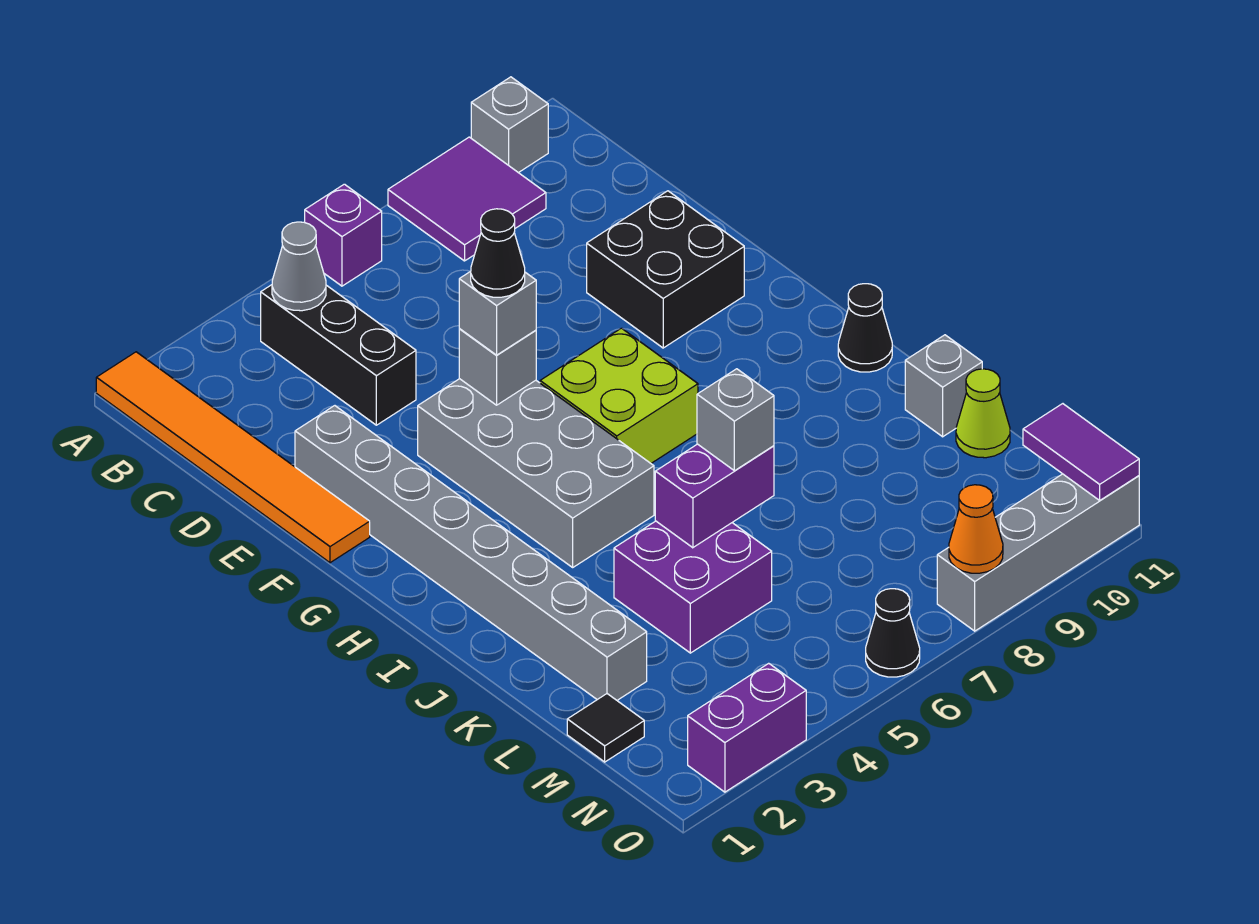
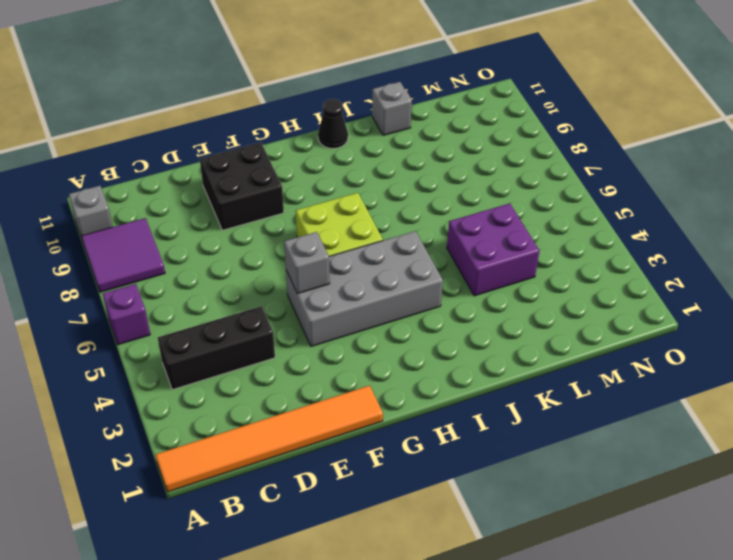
none -> grey brick E2:L2 level 1
none -> lime cone L11 level 1
none -> black tile M1 level 1

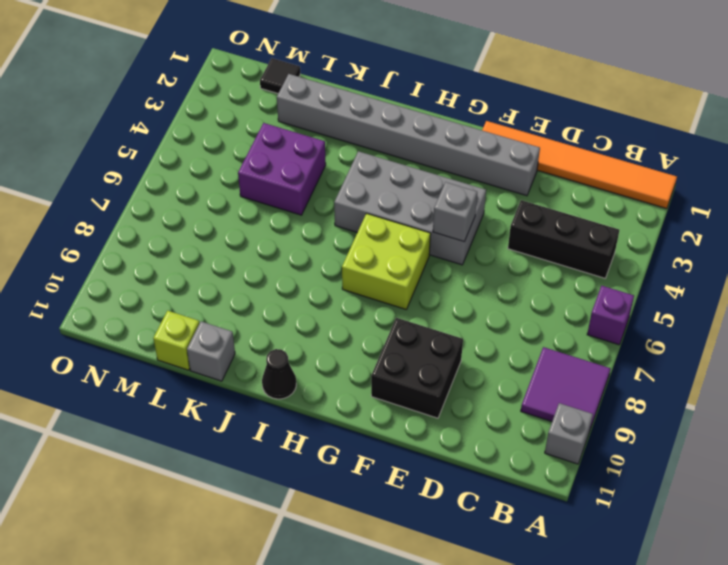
lime brick L11 level 1 -> lime cone L11 level 1
none -> purple brick O2:O3 level 1
none -> black cone O6 level 1
none -> grey brick O8:O11 level 1

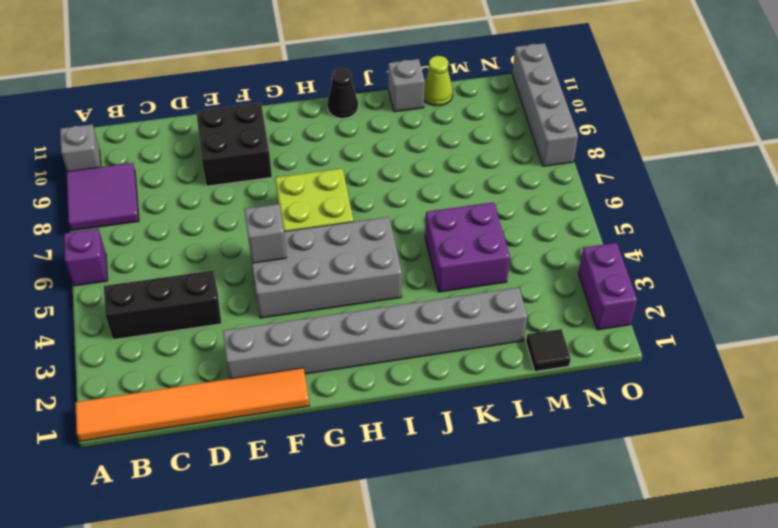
none -> black cone O6 level 1
none -> grey cone B4 level 2
none -> purple brick K5:K6 level 2

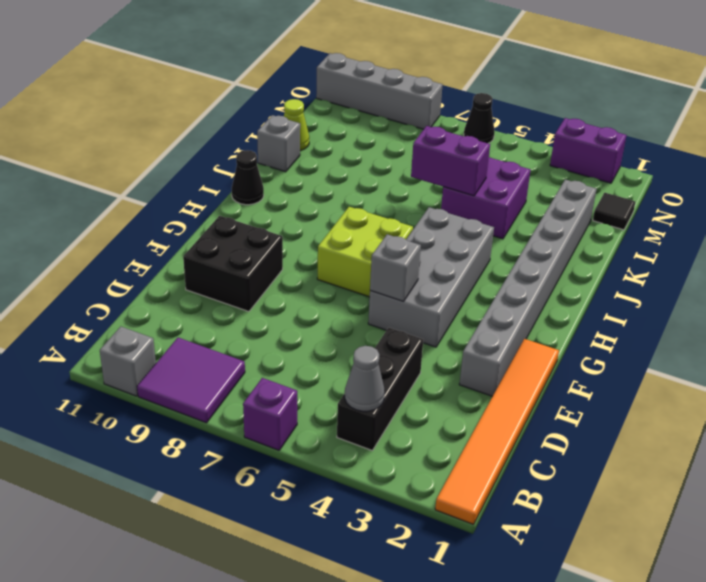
none -> purple tile N11:O11 level 2
none -> orange cone O8 level 2
none -> grey brick F5 level 3

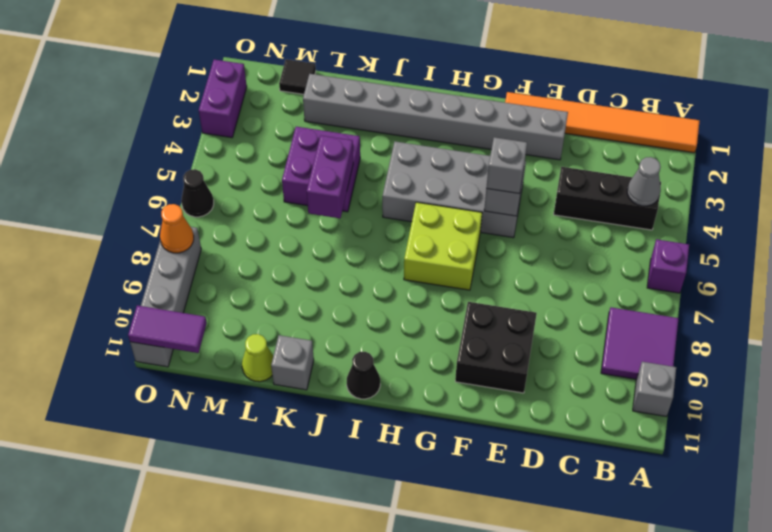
none -> grey brick K6 level 3
none -> black cone F5 level 4

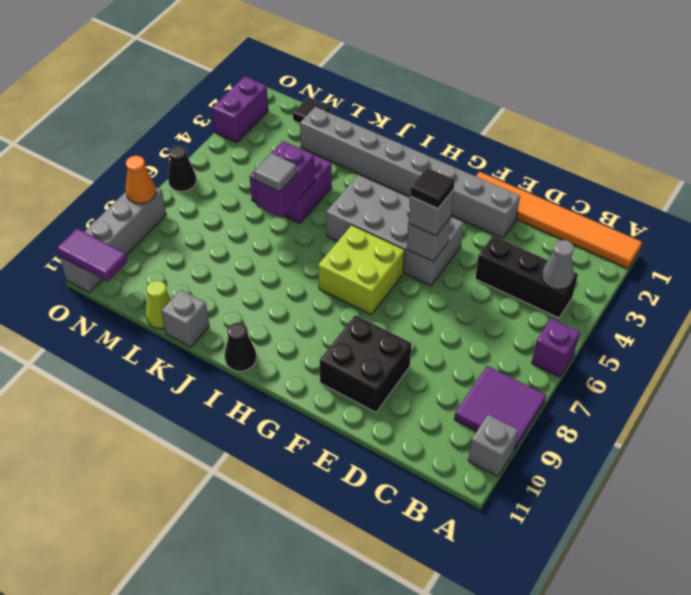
black tile F5 level 4 -> black cone F5 level 4
grey tile K6 level 3 -> grey brick K6 level 3

